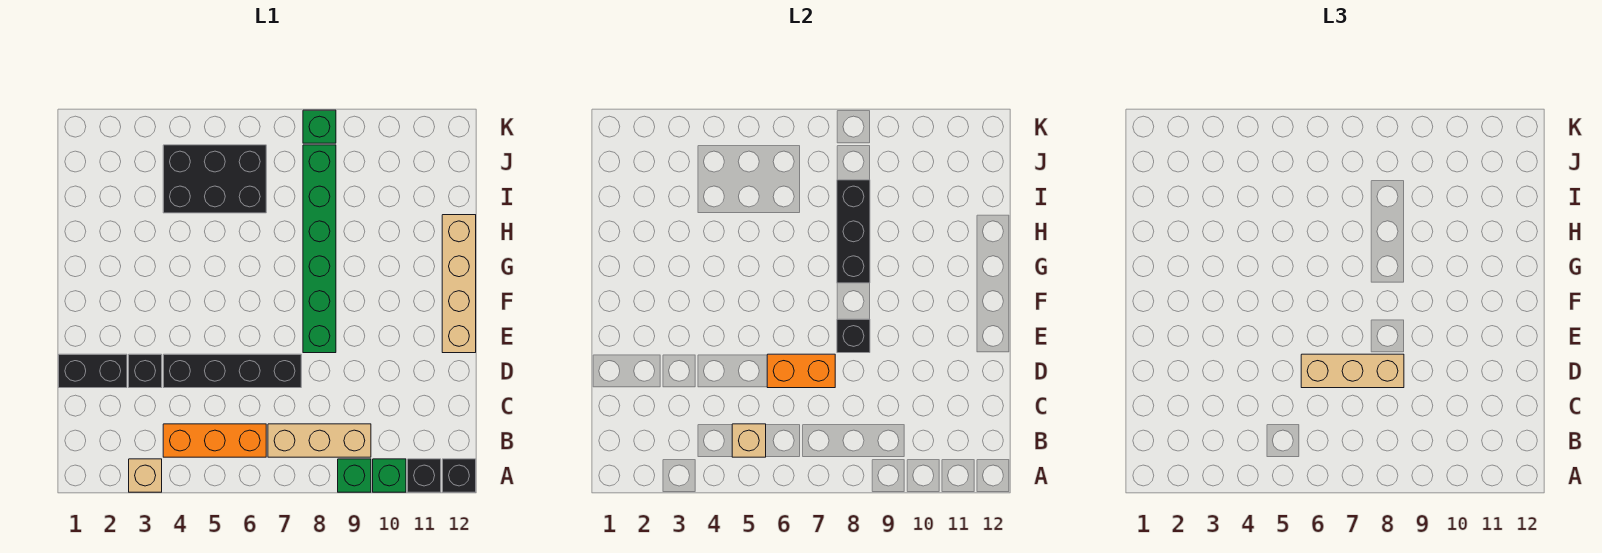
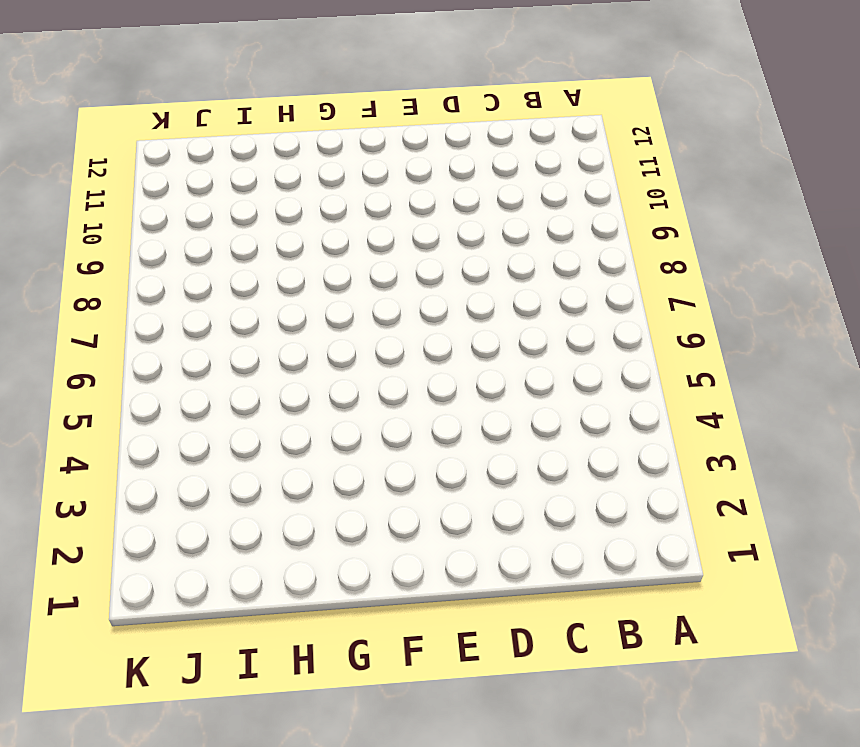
none -> tan brick A3 level 1
none -> green brick A9 level 1
none -> green brick A10 level 1

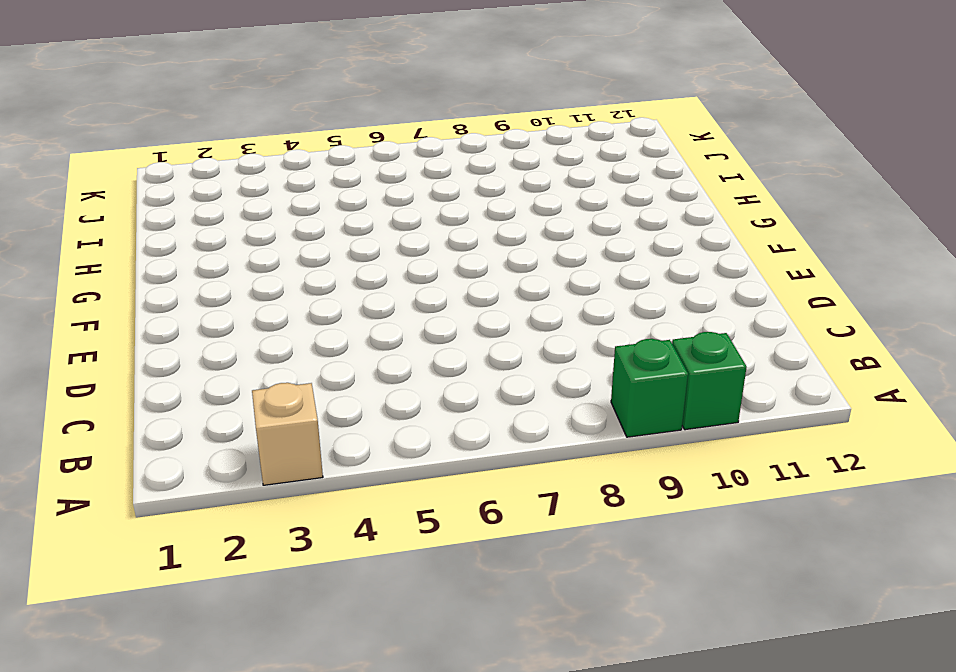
none -> black brick A11 level 1
none -> black brick A12 level 1
none -> orange brick B4:B6 level 1

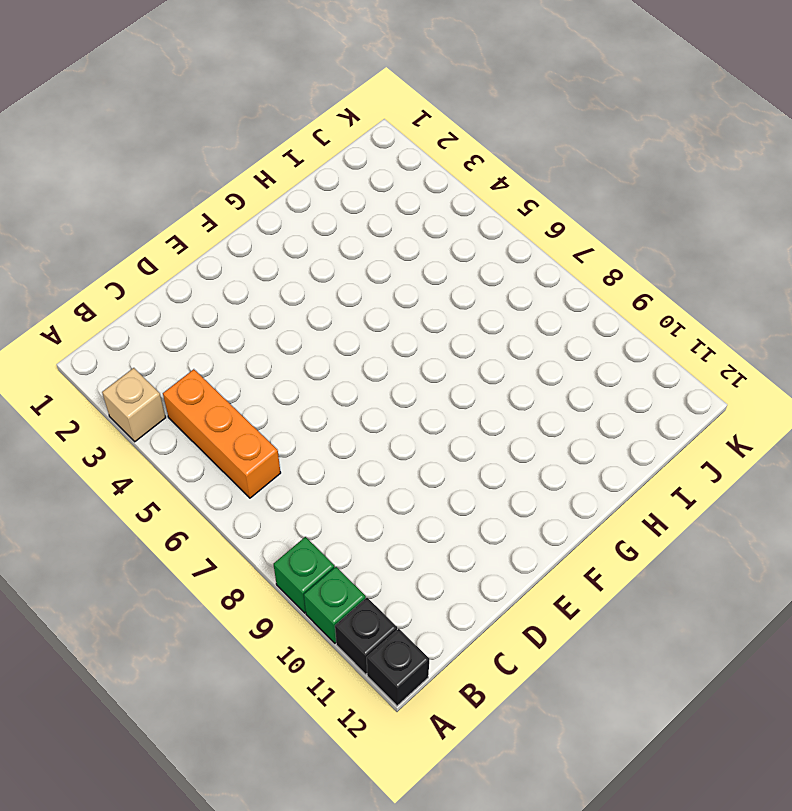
none -> tan brick B7:B9 level 1
none -> black brick D1:D2 level 1
none -> black brick D3 level 1

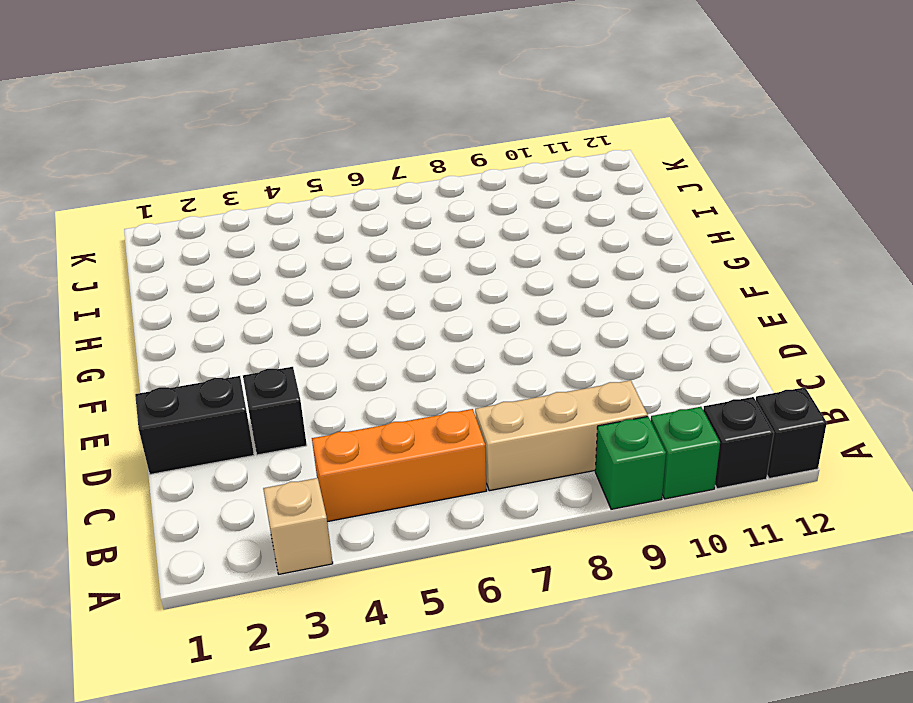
none -> black brick D4:D7 level 1
none -> green brick E8:J8 level 1
none -> tan brick E12:H12 level 1

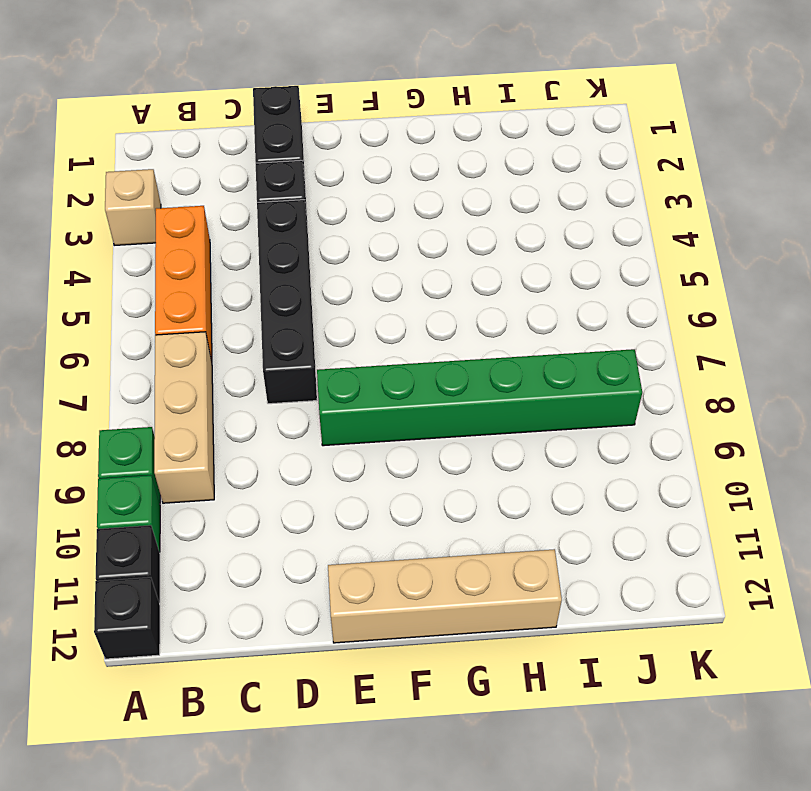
none -> black brick I4:J6 level 1
none -> green brick K8 level 1
none -> tan brick B5 level 2

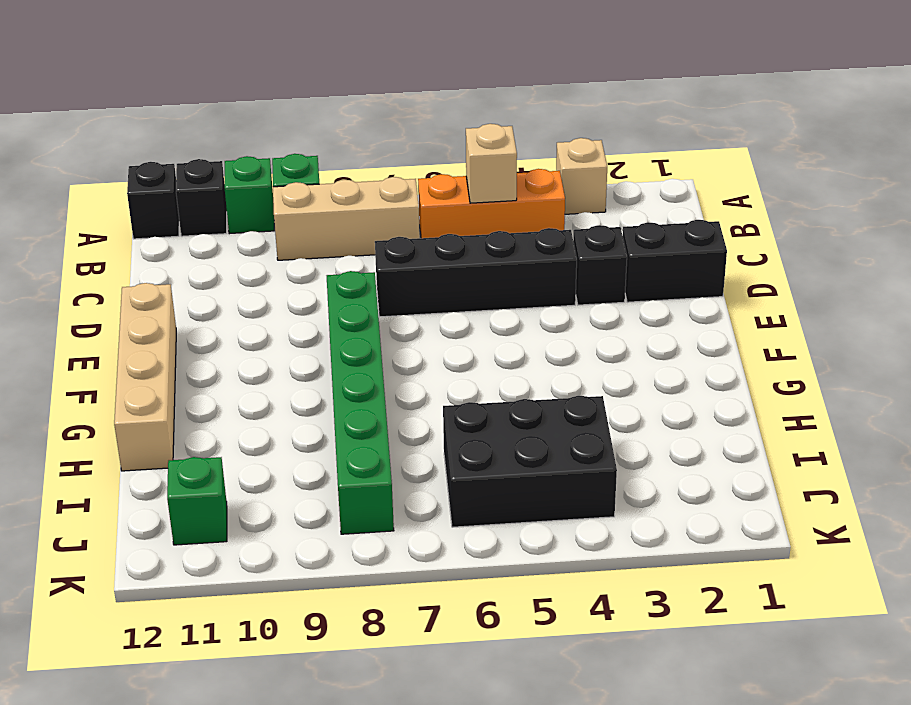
green brick J11 level 1 -> green brick K8 level 1
none -> orange brick D6:D7 level 2
none -> black brick E8 level 2
none -> black brick G8:I8 level 2

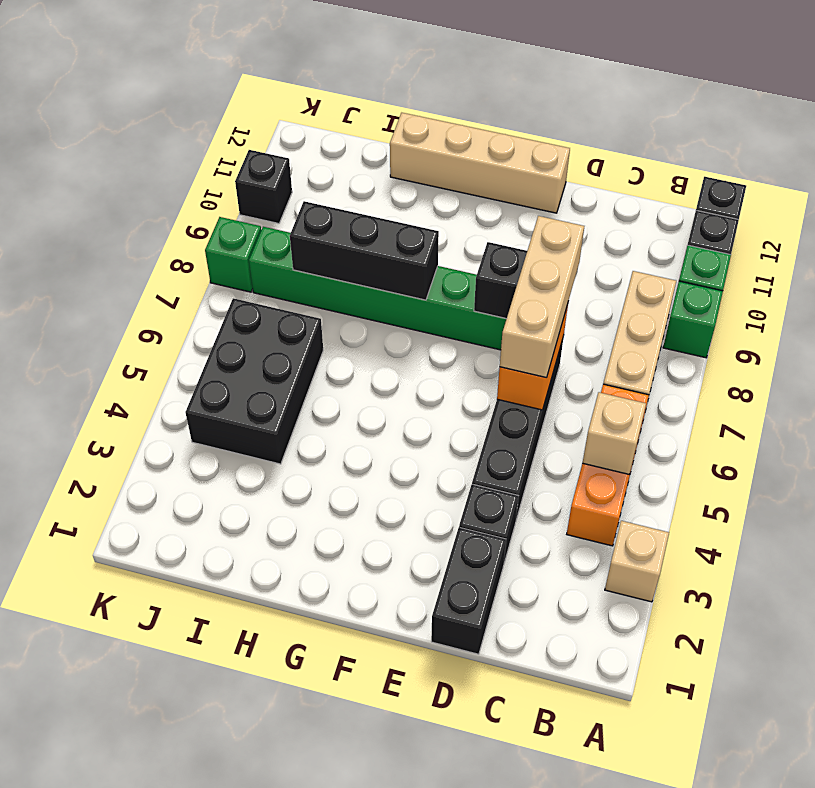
black brick K10 level 1 -> none

